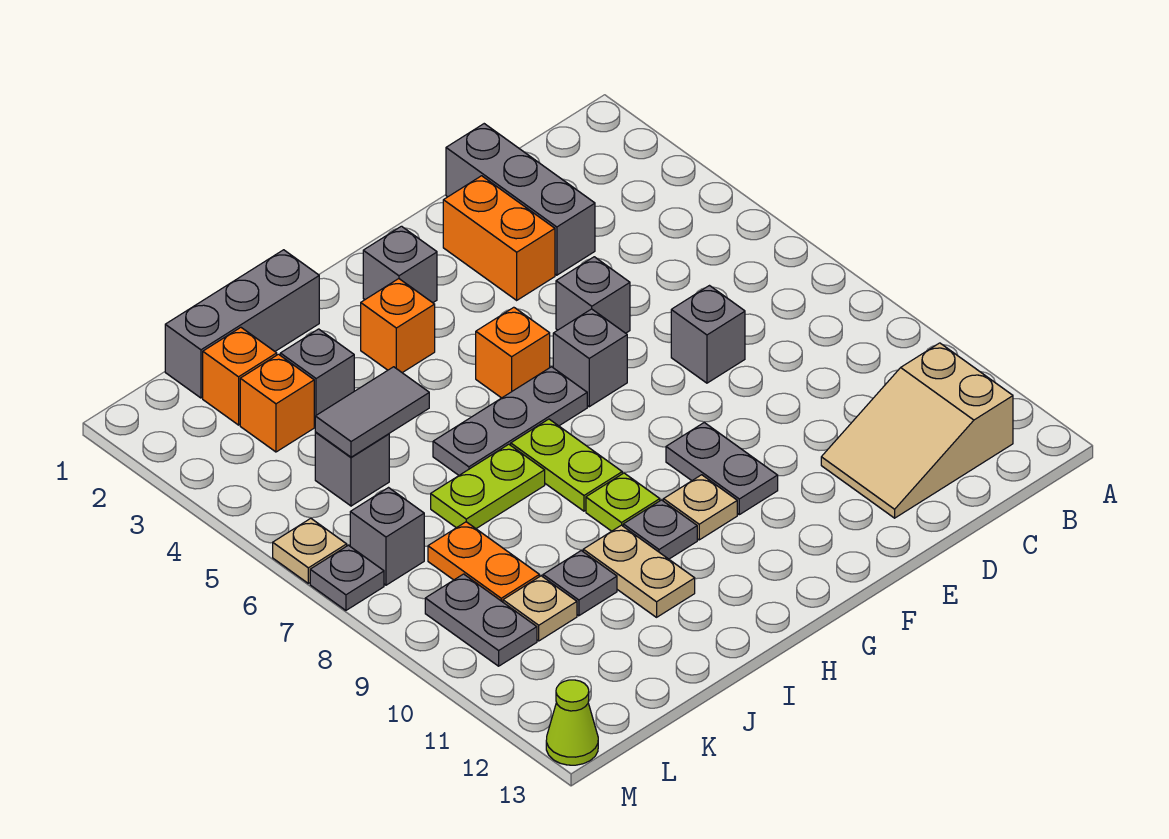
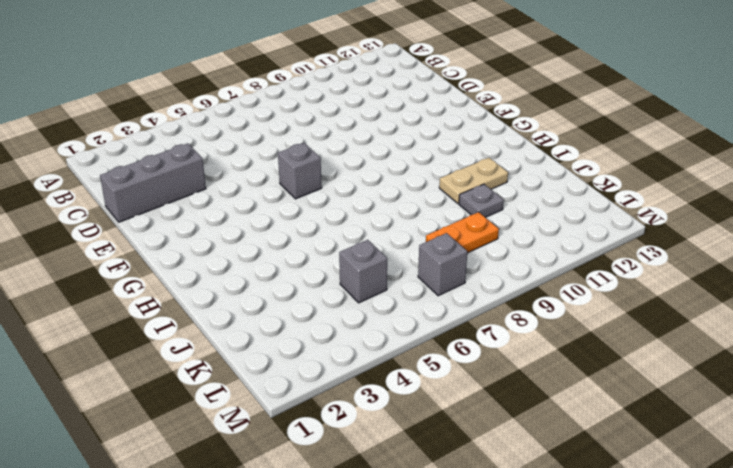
none -> tan slope B11:D12 level 1 top B
none -> grey brick D7 level 1
none -> orange brick E2:E3 level 1
none -> grey brick E5 level 1

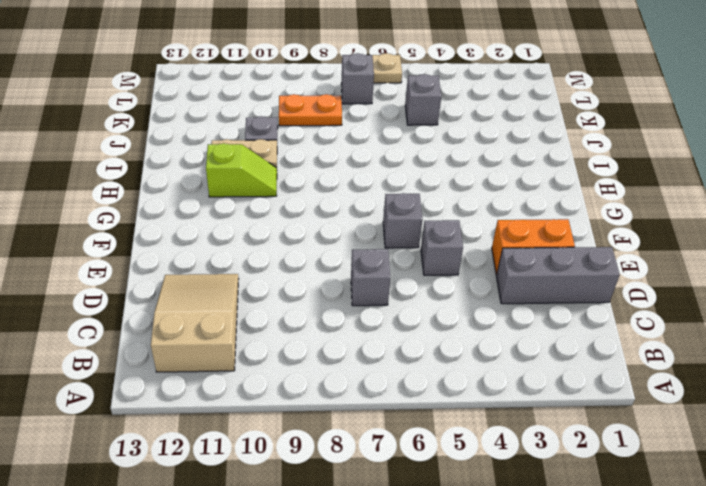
lime slope H10:H11 level 1 top 11 -> grey plate H10 level 1
none -> grey plate F9:F10 level 1
none -> grey brick G2 level 1
none -> orange brick G5 level 1
none -> grey plate G6:I6 level 1

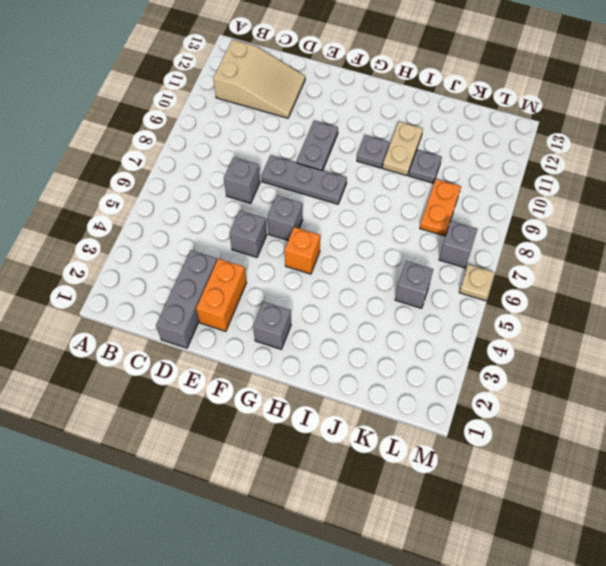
grey plate E8:G8 level 1 -> grey plate G6:I6 level 1
none -> tan plate G10 level 1
none -> orange brick H3 level 1
none -> lime plate H7:H8 level 1
none -> lime plate H9 level 1

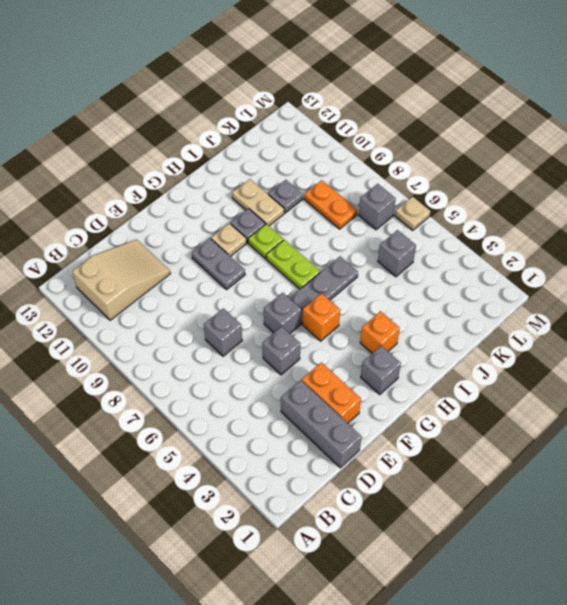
none -> grey brick I1:K1 level 1
none -> lime plate I7:J7 level 1
none -> grey brick J3 level 1
none -> orange brick K2 level 1

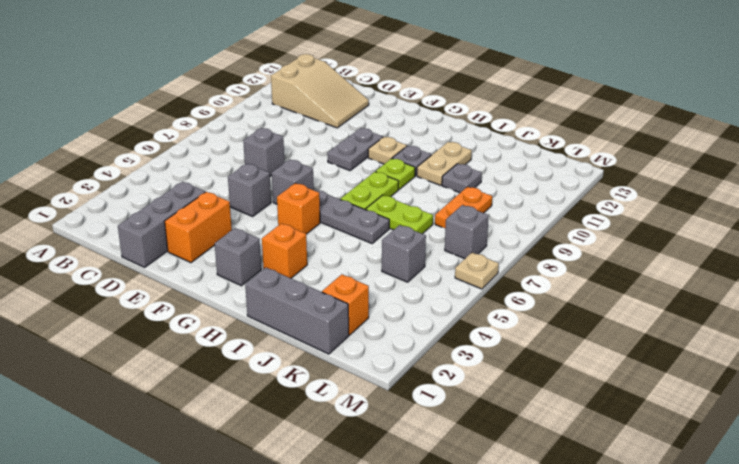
none -> grey brick J3 level 1
none -> orange brick K3 level 1
none -> tan plate K10 level 1
none -> grey plate L9:L10 level 1

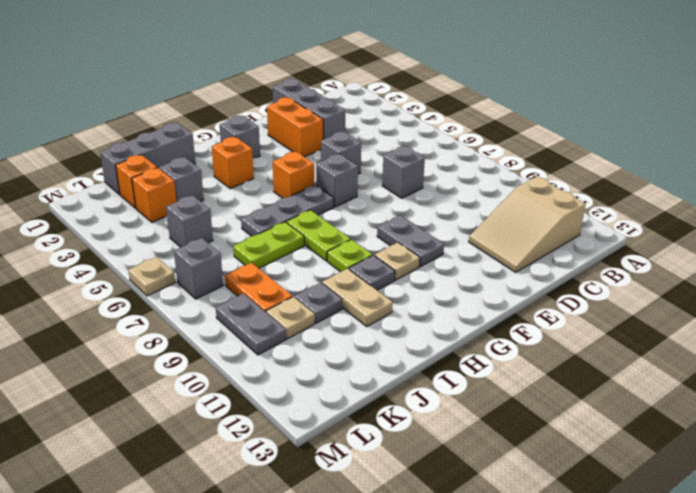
none -> grey plate M7 level 1
none -> lime cone M13 level 1
none -> grey tile J5:K5 level 2

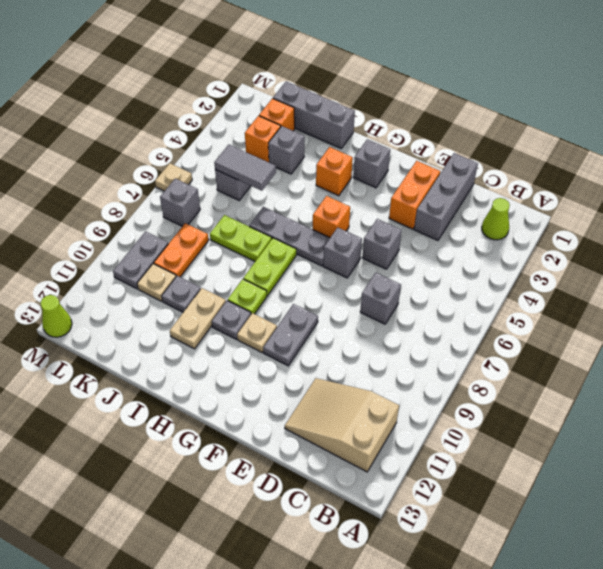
lime cone B2 level 1 -> none
none -> grey plate M7 level 1

